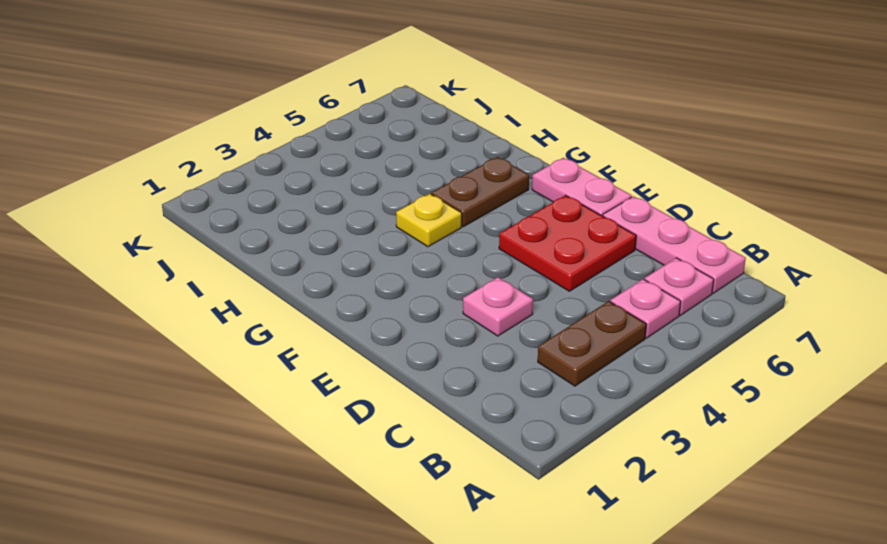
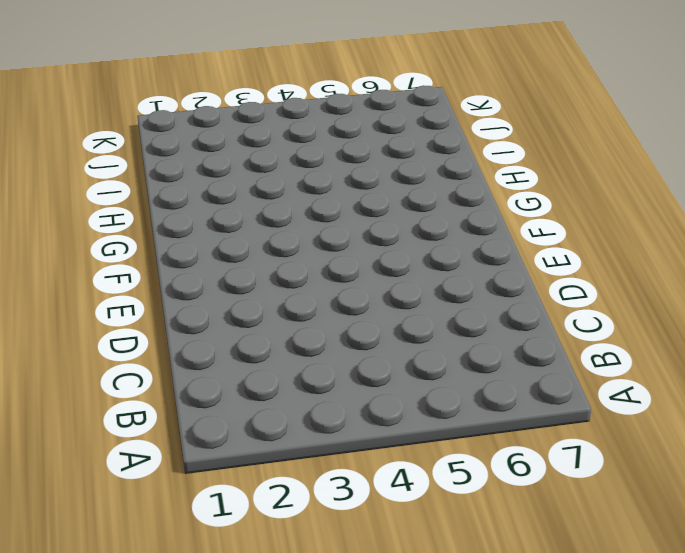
none -> brown plate B3:B4 level 1
none -> pink plate B5 level 1

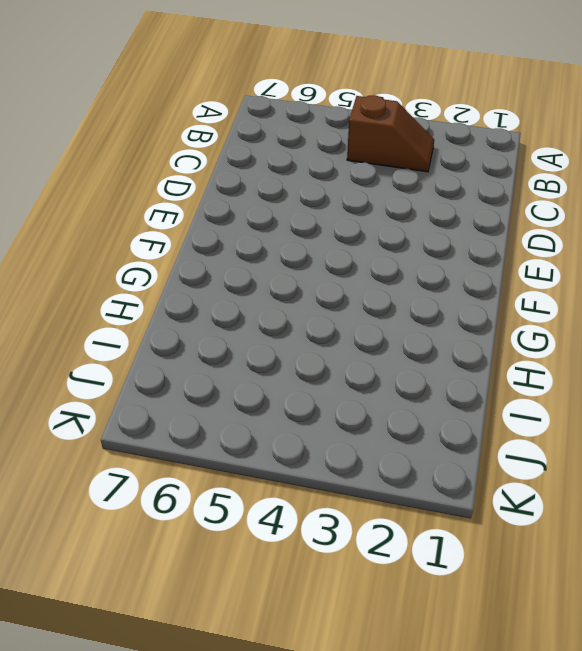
brown slope B3:B4 level 1 top 4 -> brown plate B3:B4 level 1
none -> pink plate B5 level 1
none -> pink plate B6 level 1

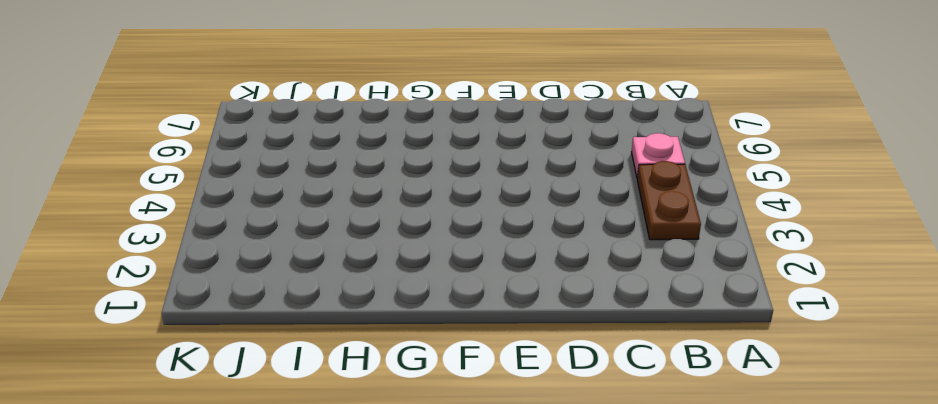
none -> pink plate B6 level 1
none -> pink plate B7:D7 level 1

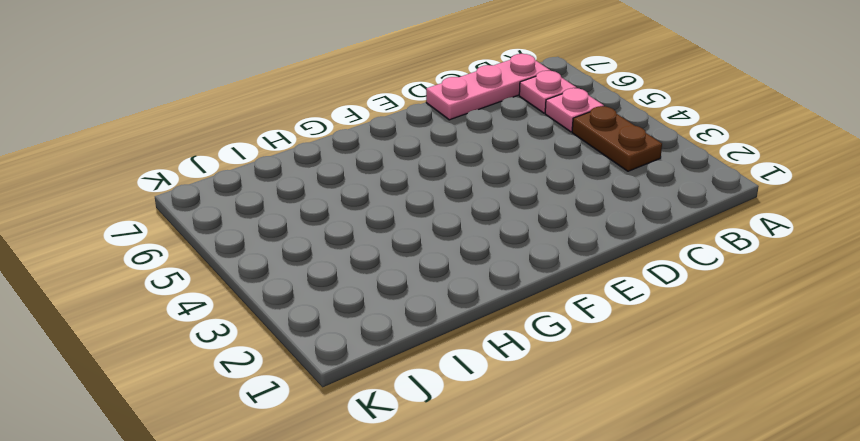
none -> pink plate D3 level 1
none -> red plate D5:E6 level 1

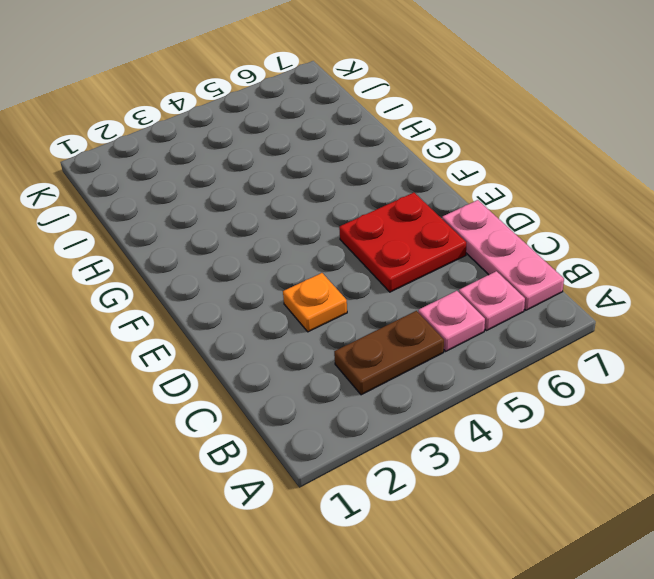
orange plate D3 level 1 -> pink plate D3 level 1
none -> pink plate E7:F7 level 1
none -> yellow plate G4 level 1

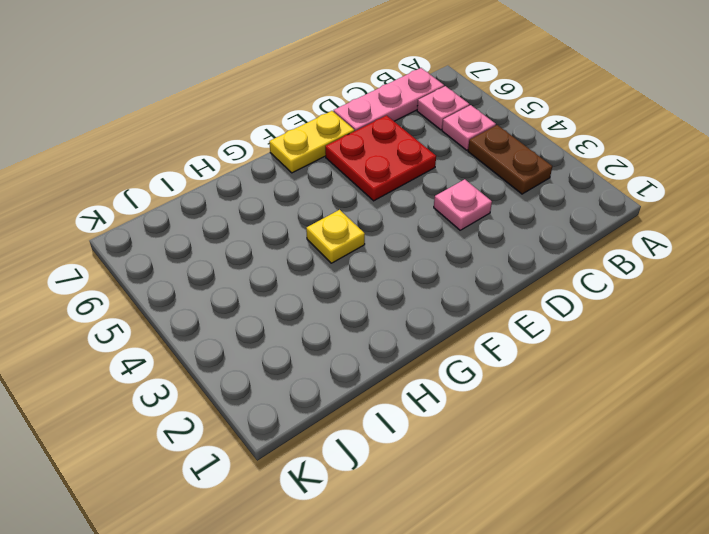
yellow plate E7:F7 level 1 -> pink plate E7:F7 level 1
none -> brown plate G5:G6 level 1

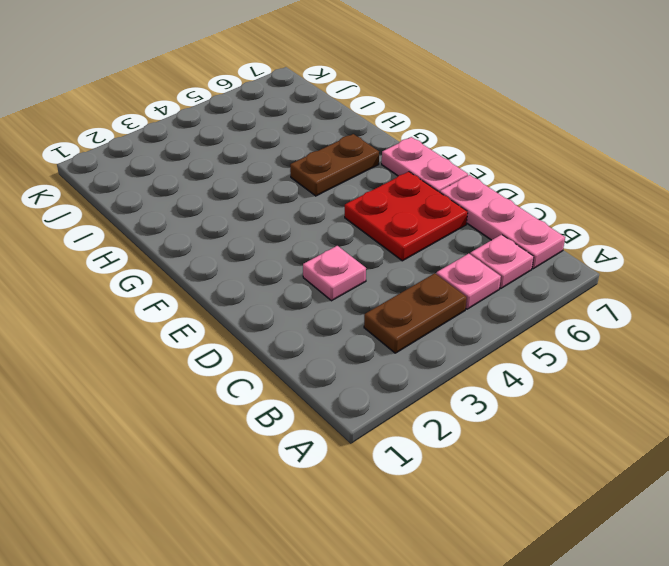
none -> yellow plate G4 level 1

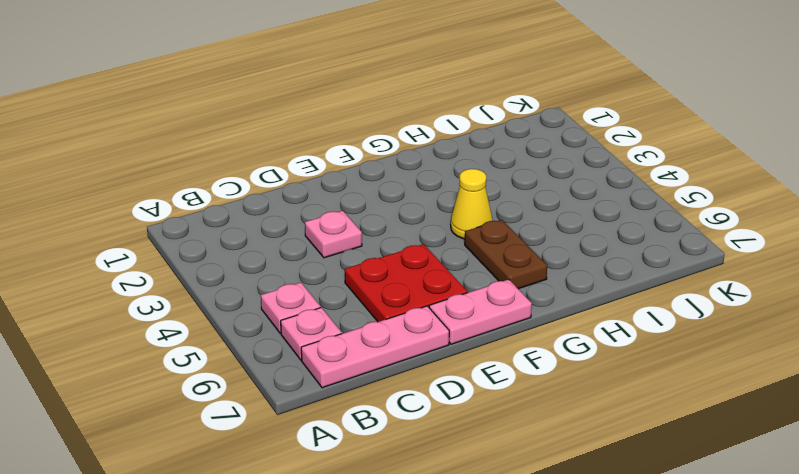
yellow cone G4 level 1 -> yellow plate G4 level 1
none -> brown plate B3:B4 level 1

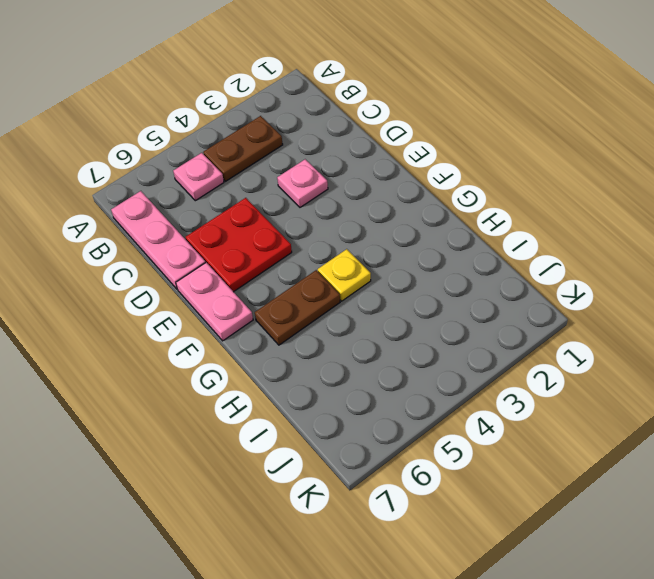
none -> pink plate B6 level 1

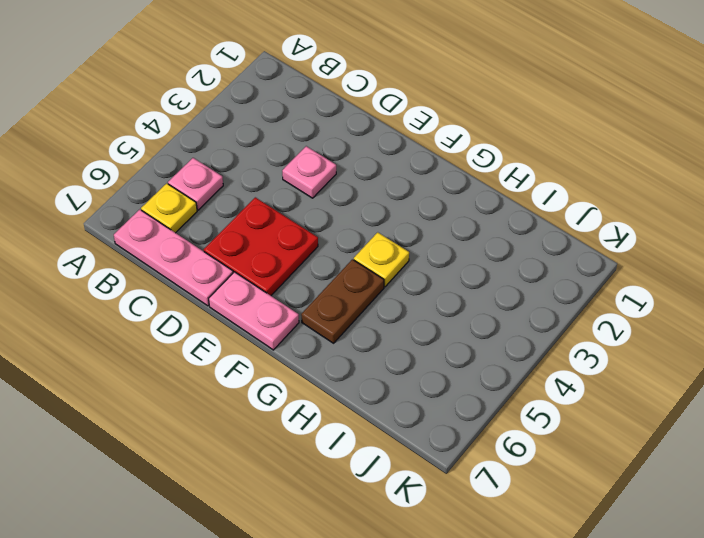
yellow plate B6 level 1 -> pink plate B6 level 1
none -> brown plate B3:B4 level 1

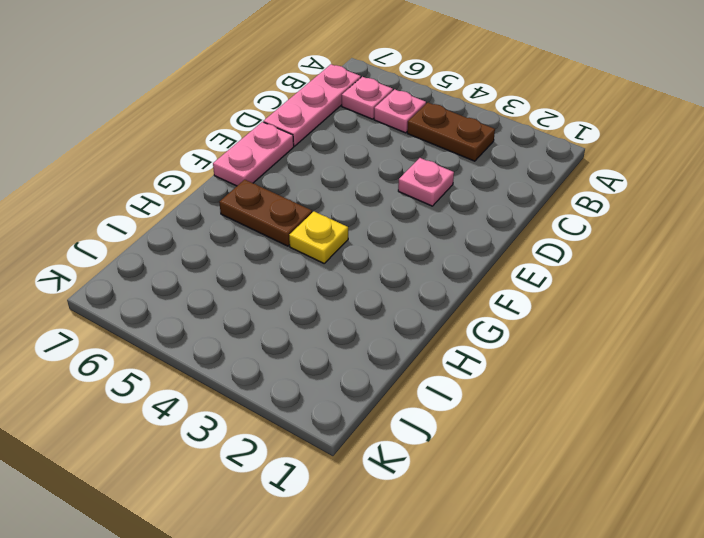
none -> red plate D5:E6 level 1

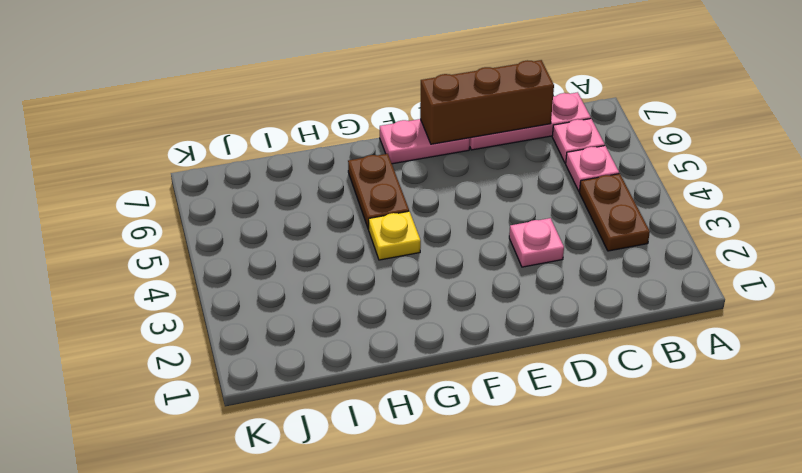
brown brick C7:E7 level 2 -> none
none -> red plate D5:E6 level 1

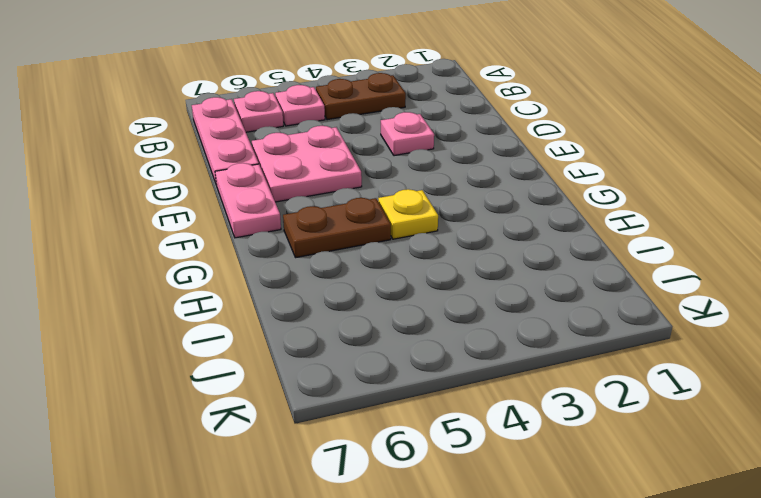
pink plate D5:E6 level 1 -> red plate D5:E6 level 1

